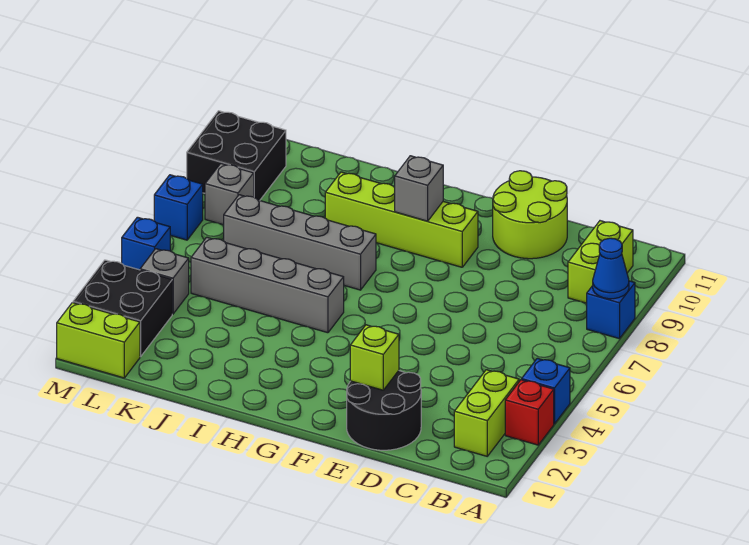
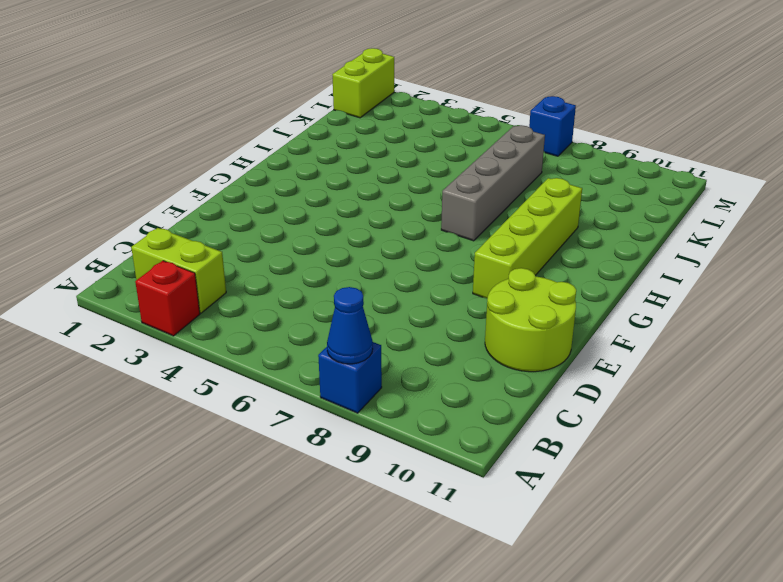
none -> blue brick A4 level 1
none -> lime brick B9:B10 level 1
none -> black round brick D1:E2 level 1

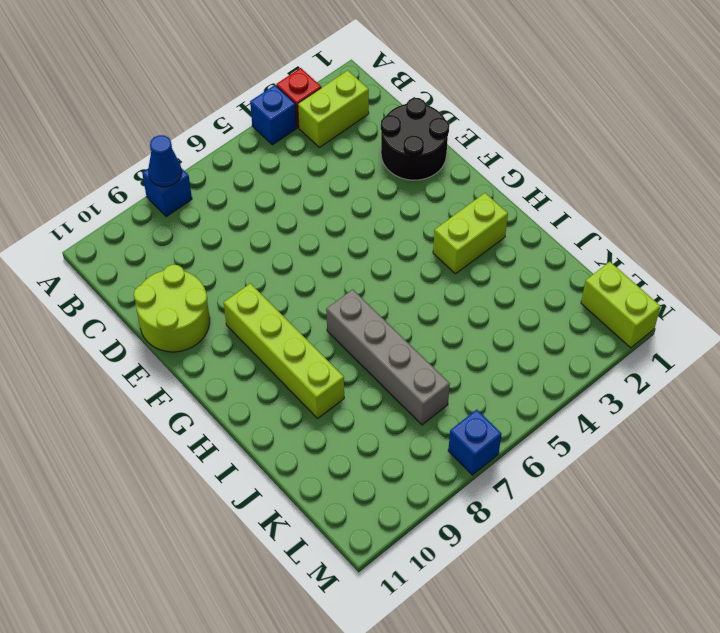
lime brick H2:H3 level 1 -> lime brick B9:B10 level 1
none -> grey brick H5:K5 level 1
none -> black brick L2:M3 level 1
none -> grey brick L4 level 1

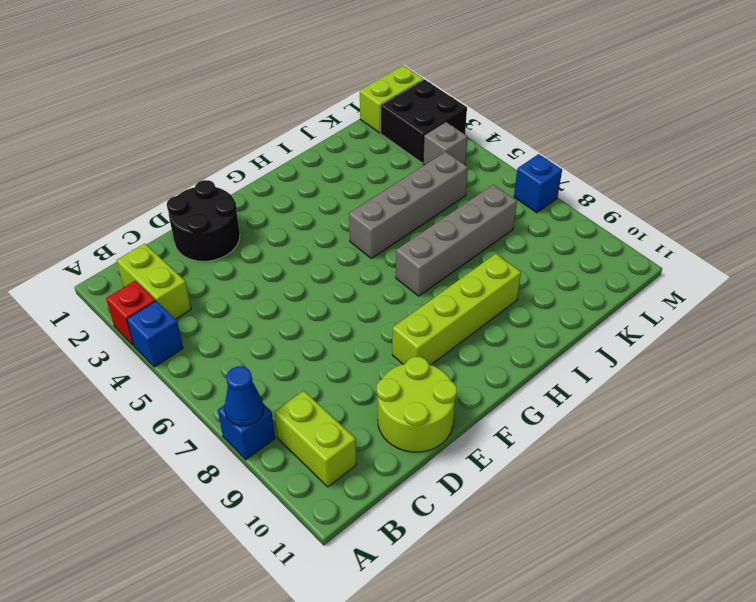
none -> grey brick L8 level 1
none -> black brick L9:M10 level 1
none -> blue brick M5 level 1

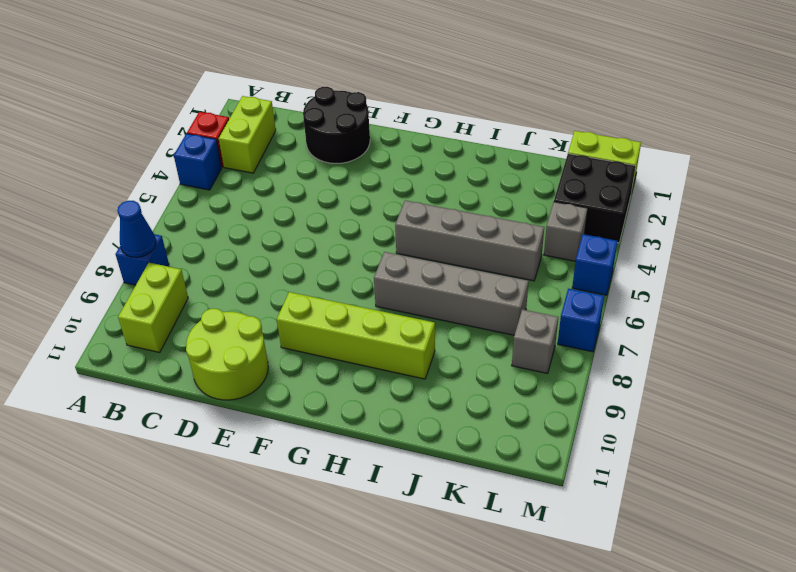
none -> black brick L9:M10 level 1
none -> lime brick E2 level 2
none -> grey brick G9 level 2

